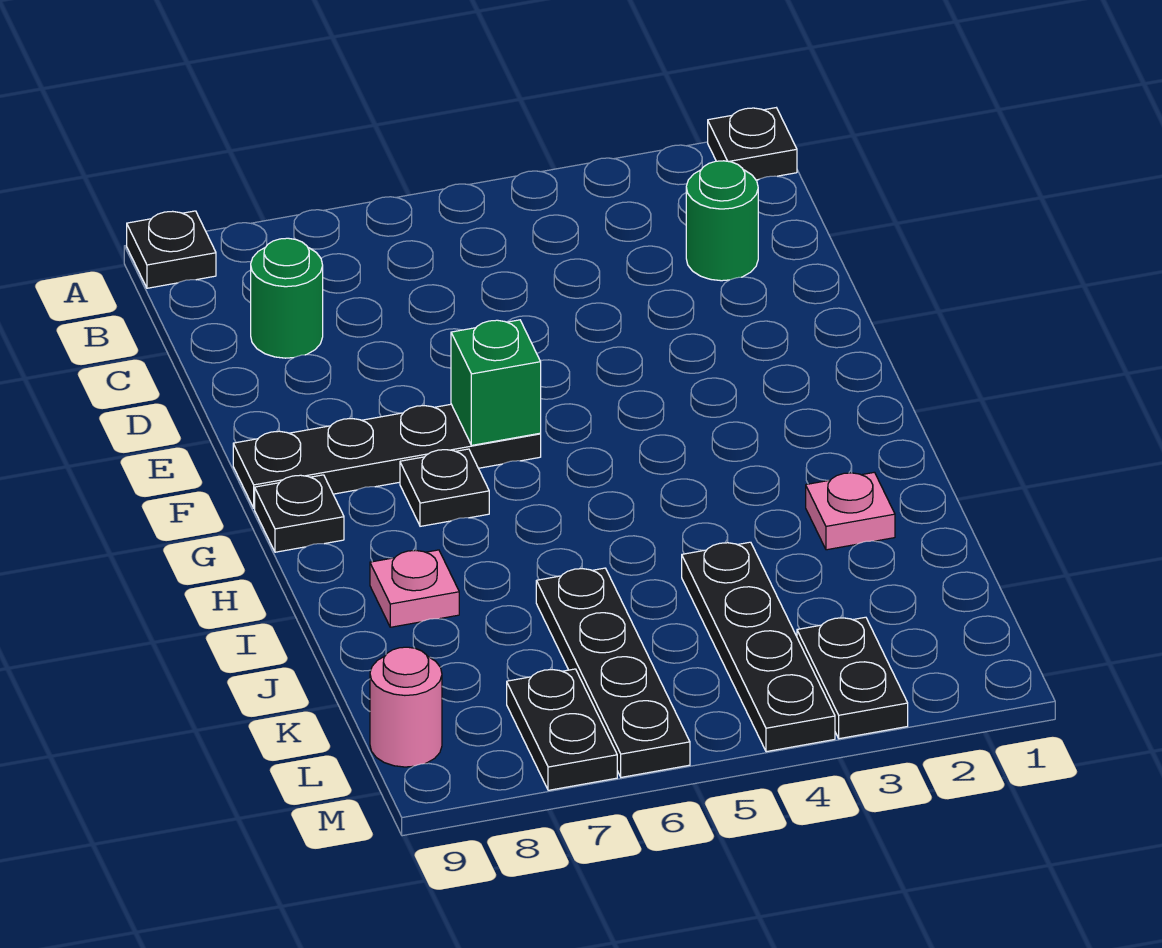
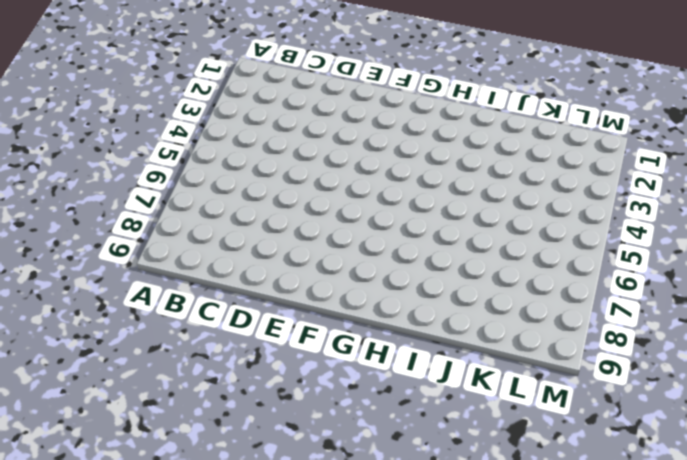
none -> black plate A1 level 1
none -> black plate A9 level 1
none -> green round brick C2 level 1

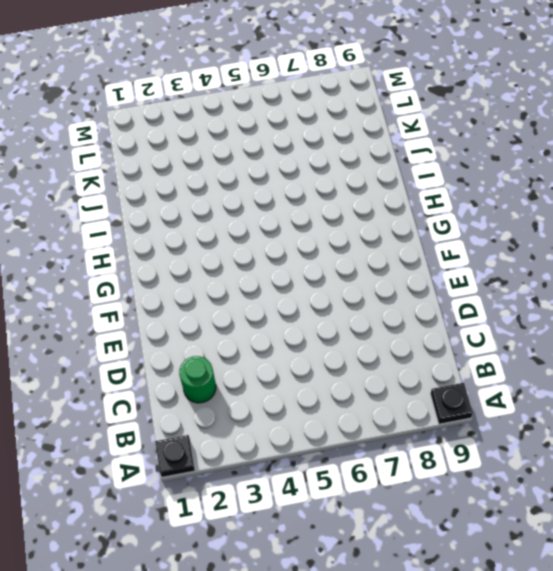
none -> green round brick C8 level 1
none -> black plate F6:F9 level 1
none -> black plate G7 level 1

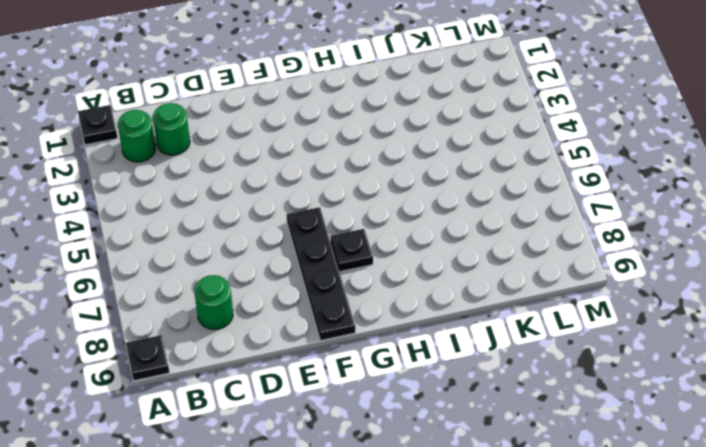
green round brick B2 level 1 -> none
none -> black plate G9 level 1
none -> pink plate I2 level 1
none -> pink plate I8 level 1

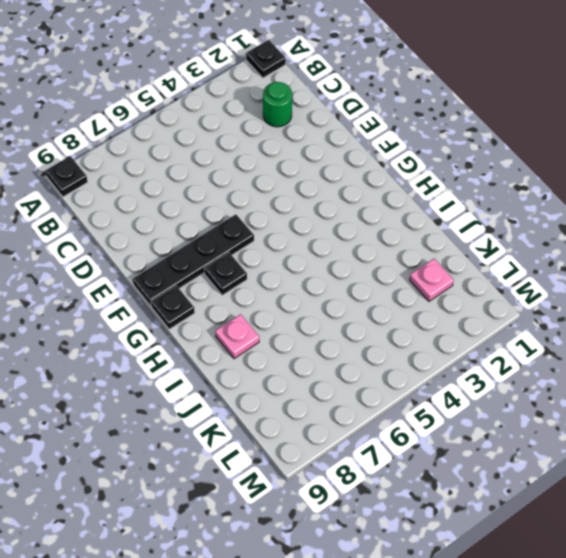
pink plate K2 level 1 -> pink plate I2 level 1
none -> green round brick C8 level 1
none -> black plate J4:M4 level 1
none -> black plate J6:M6 level 1

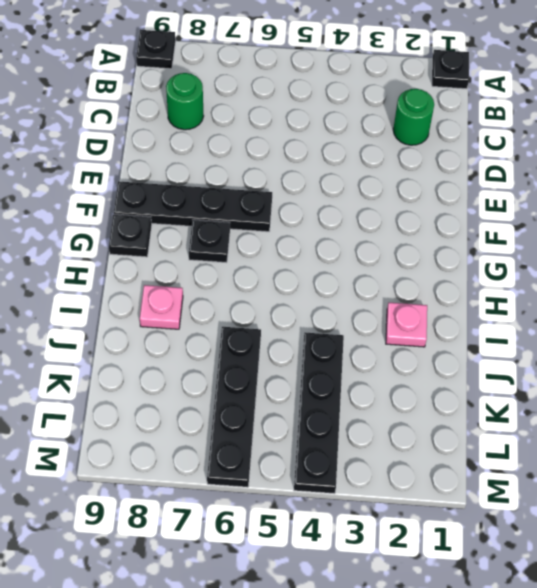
none -> black plate L3:M3 level 1
none -> black plate L7:M7 level 1
none -> pink round brick L9 level 1

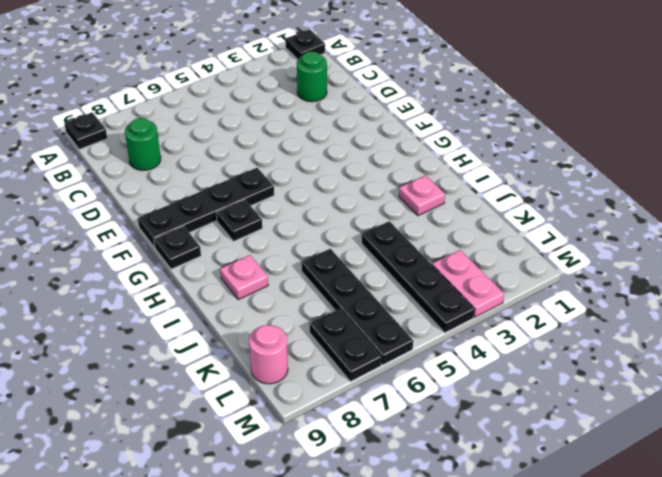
pink plate L3:M3 level 1 -> black plate L3:M3 level 1
none -> green brick F6 level 2

